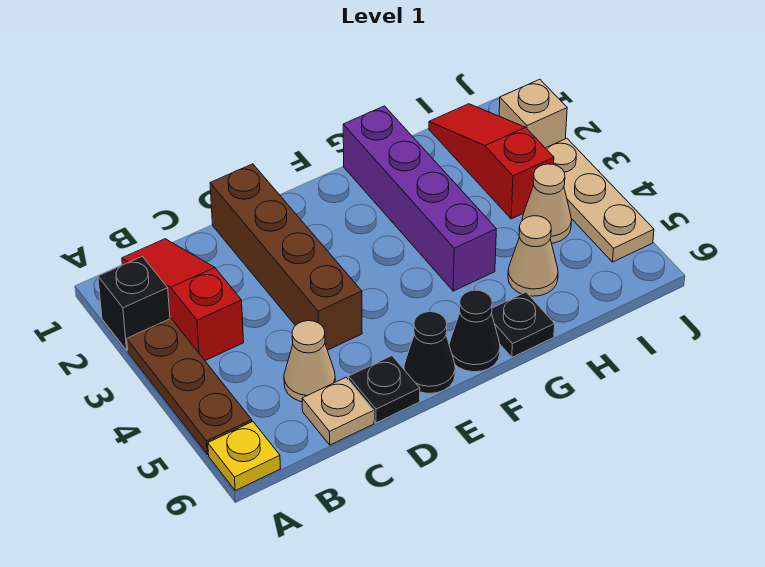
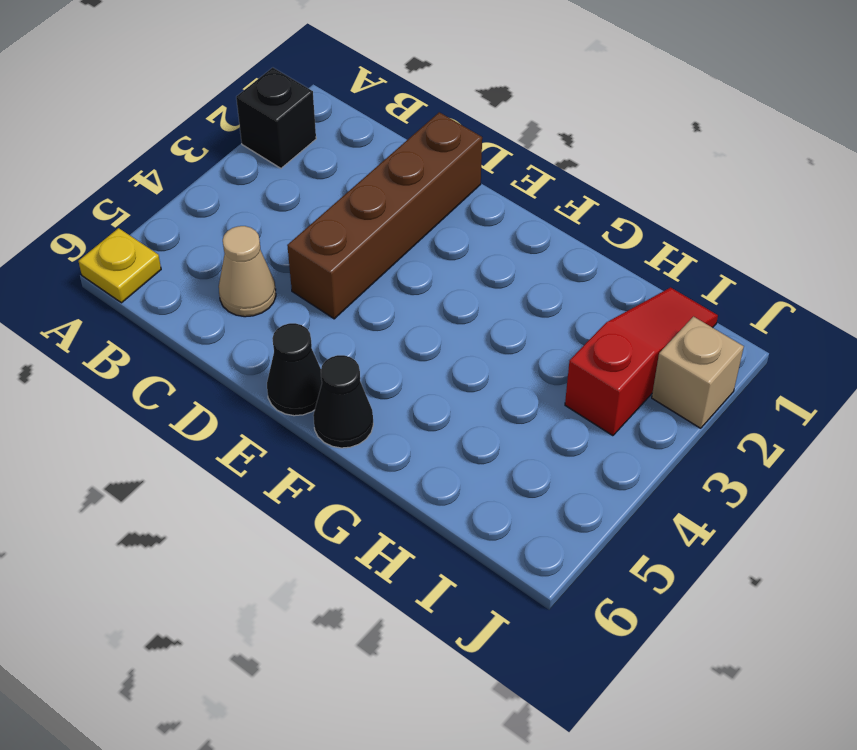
none -> brown plate A3:A5 level 1
none -> red slope B1:B3 level 1 top 3
none -> tan plate C6 level 1

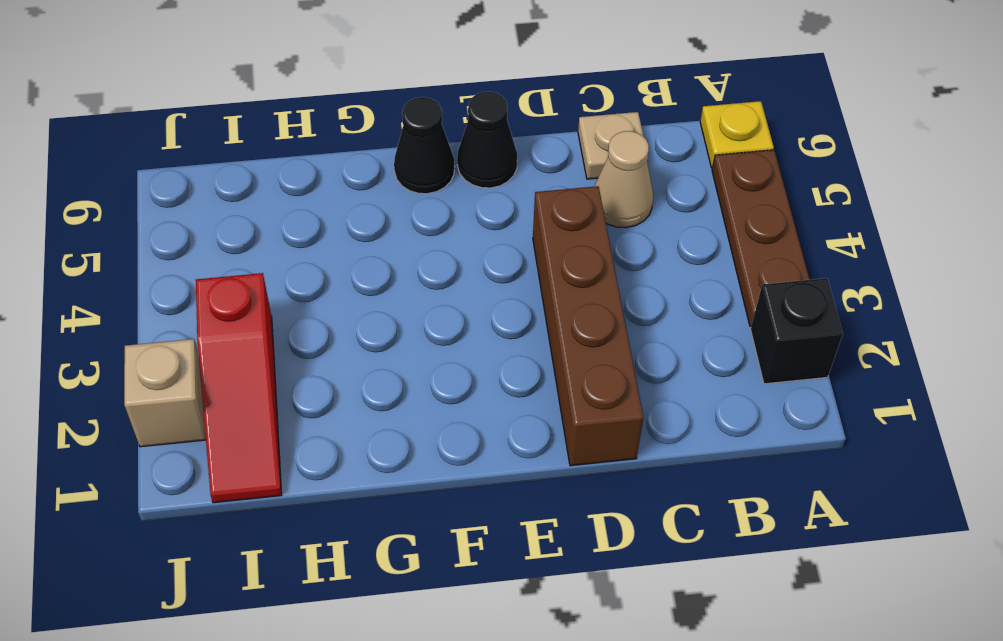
none -> red slope B1:B3 level 1 top 3
none -> black plate D6 level 1
none -> purple brick G1:G4 level 1

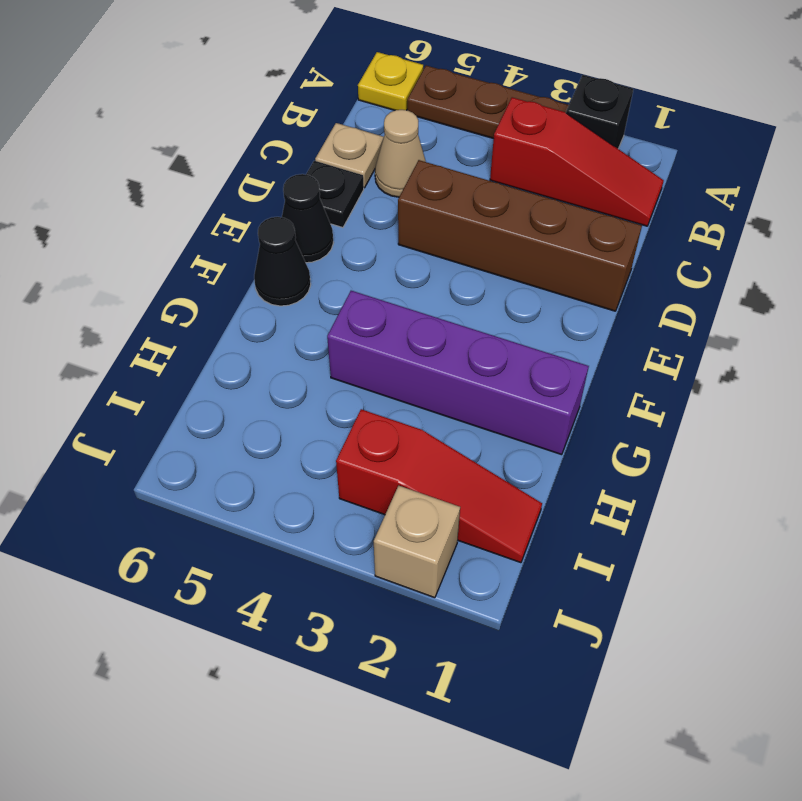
none -> black plate G6 level 1
none -> tan cone H5 level 1
none -> tan cone I4 level 1

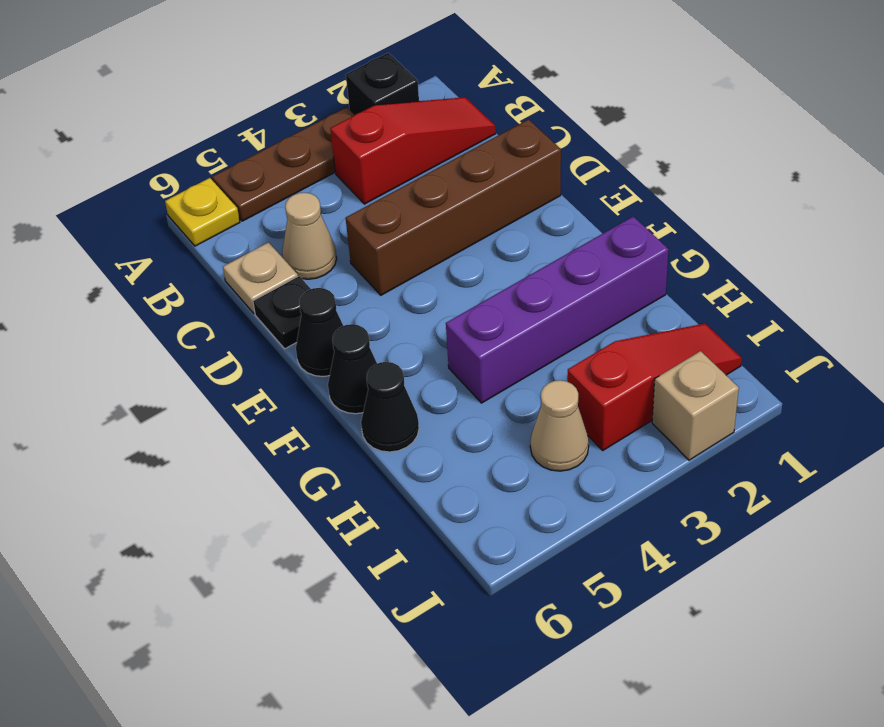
black cone G6 level 1 -> black plate G6 level 1
none -> tan cone H5 level 1
none -> tan plate J3:J5 level 1

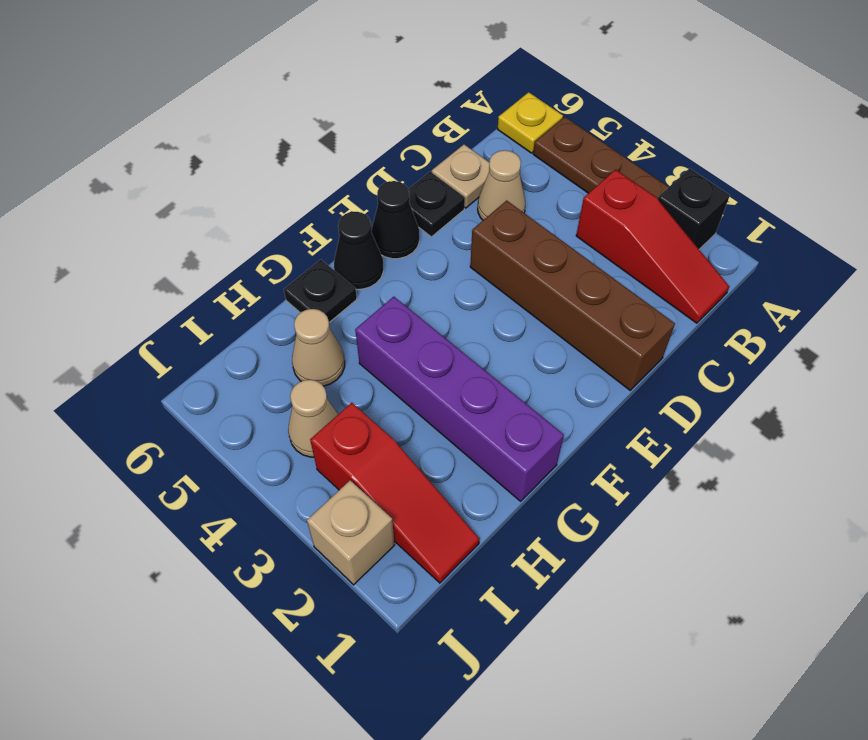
none -> tan plate J3:J5 level 1

